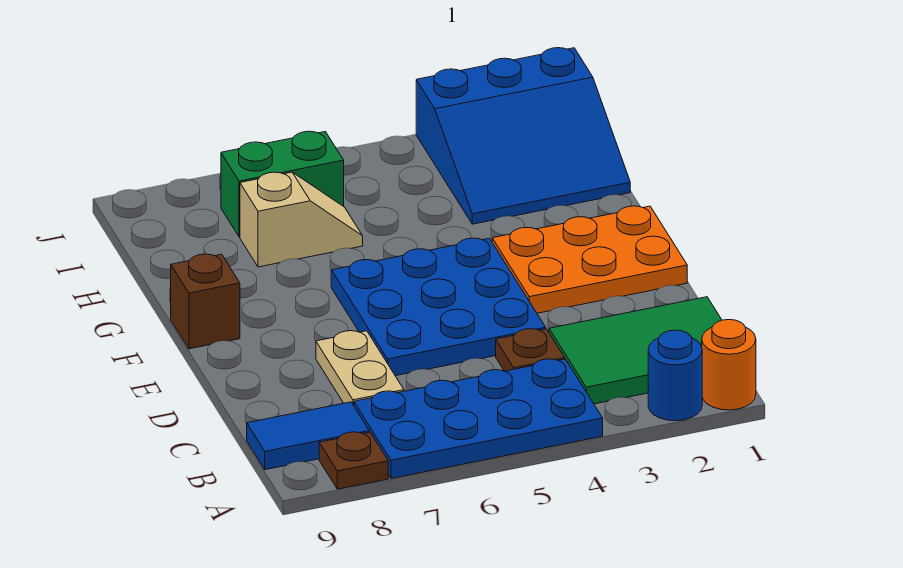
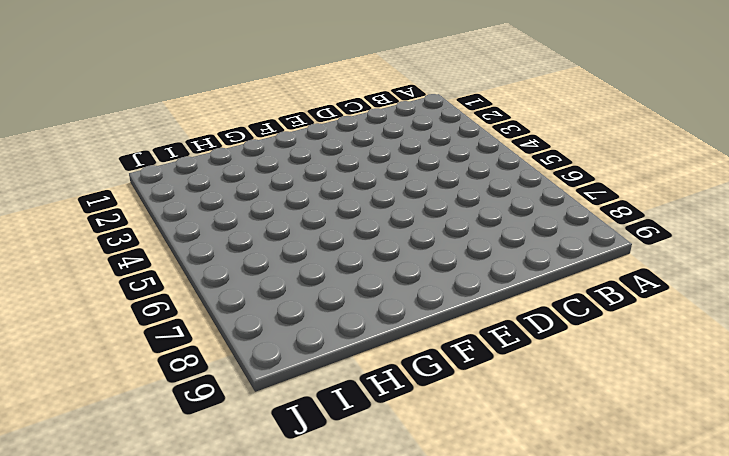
none -> orange round brick A1 level 1
none -> blue round brick A2 level 1
none -> blue plate A4:B7 level 1

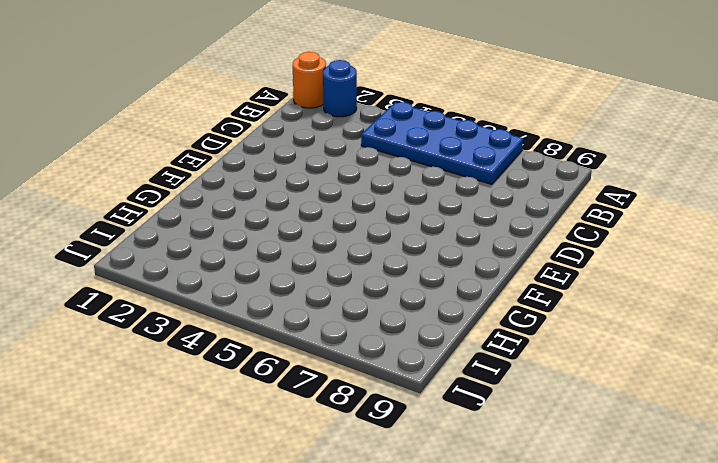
none -> brown plate A8 level 1
none -> green tile B1:C3 level 1
none -> blue tile B8:B9 level 1

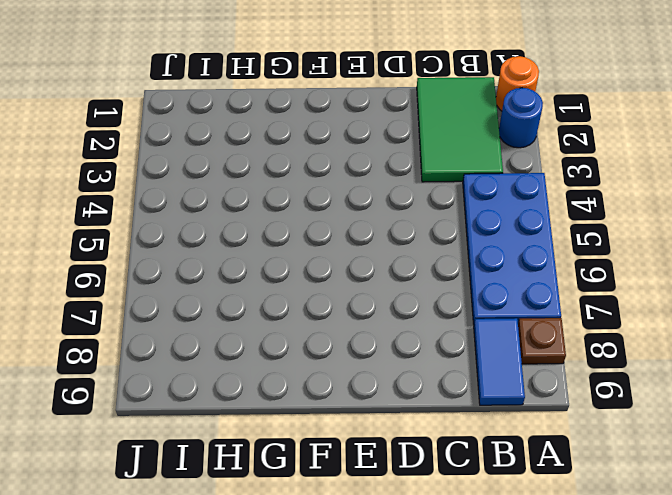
none -> brown plate C4 level 1
none -> tan plate C7:D7 level 1
none -> blue plate D4:F6 level 1

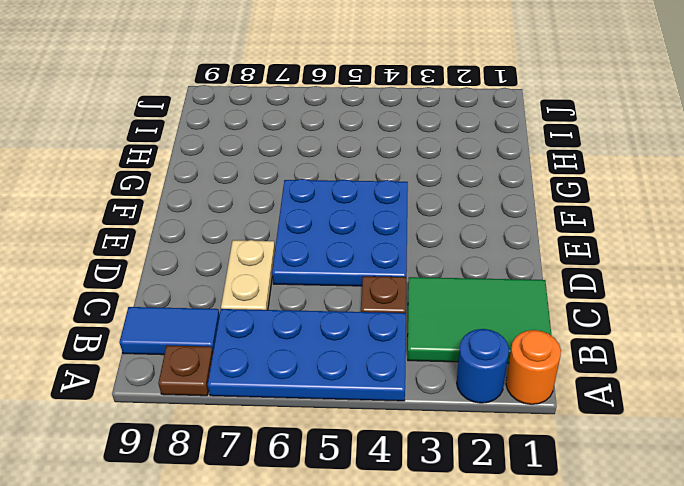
none -> orange plate E1:F3 level 1
none -> brown brick F9 level 1
none -> blue slope H1:J3 level 1 top J

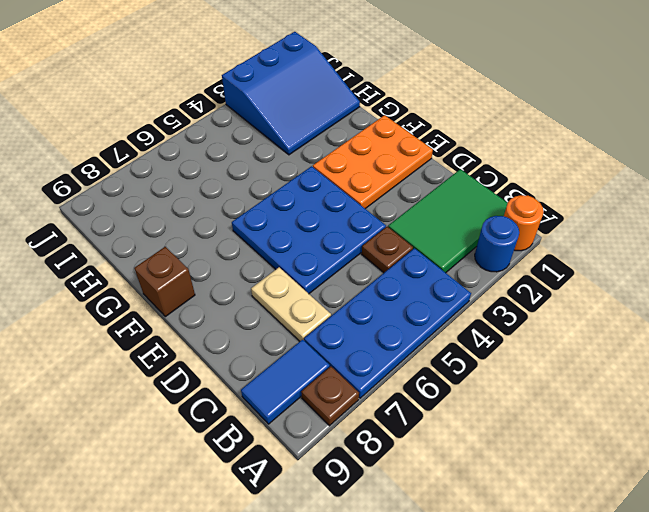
none -> tan slope H6:H7 level 1 top 7
none -> green brick I6:I7 level 1

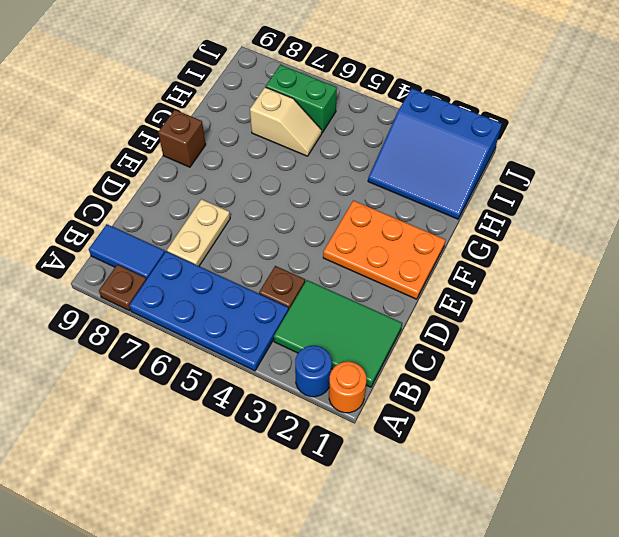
none -> blue plate D4:F6 level 1

